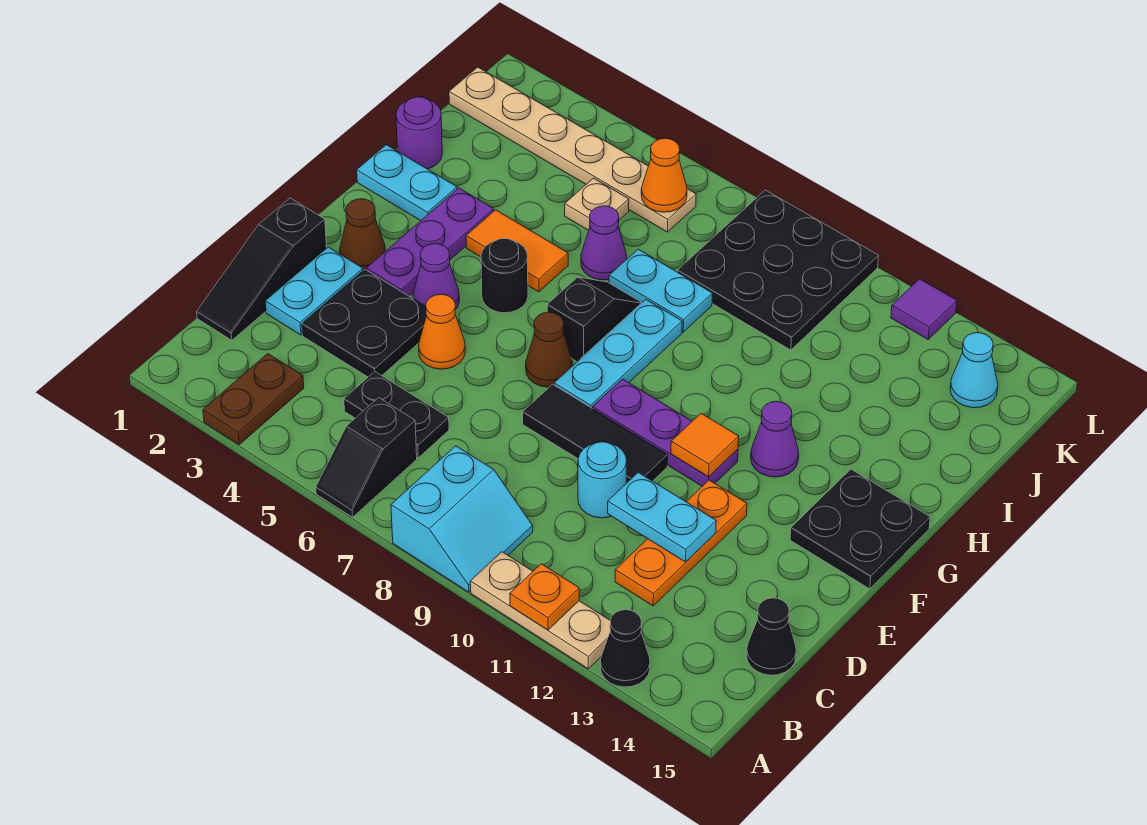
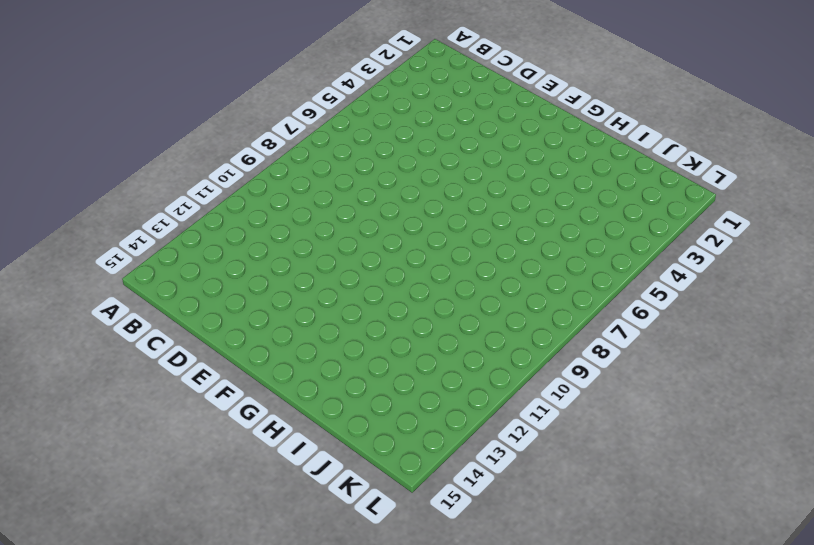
none -> brown plate A3:B3 level 1
none -> black slope A6:B6 level 1 top B
none -> cyan slope A8:B9 level 1 top 8
none -> tan plate A10:A12 level 1

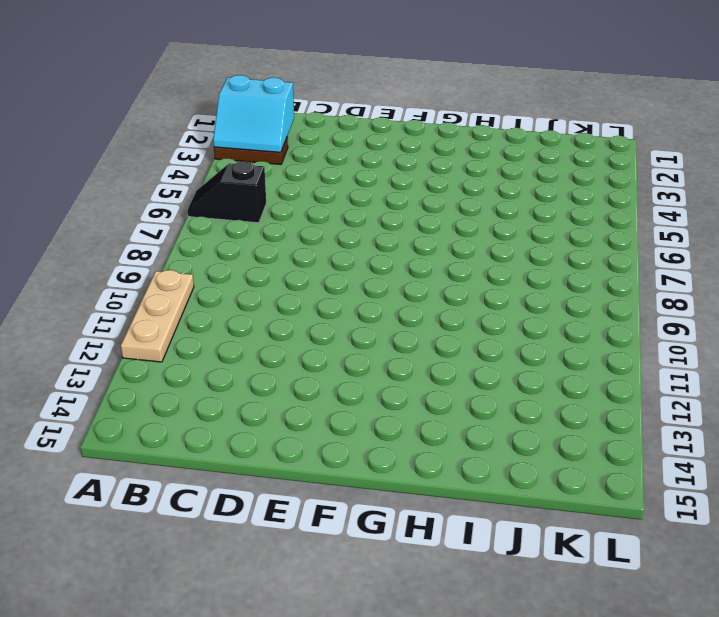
cyan slope A2:B3 level 2 top 2 -> cyan slope A8:B9 level 1 top 8
none -> black cone A13 level 1
none -> black slope C1:E1 level 1 top E
none -> black plate C5:C6 level 1
none -> orange plate C12:E12 level 1

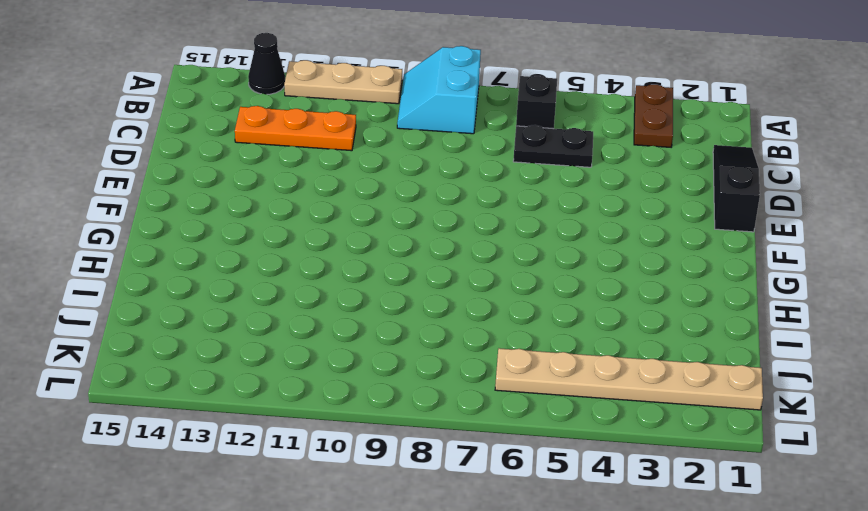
orange plate C11:C13 level 1 -> orange plate C12:E12 level 1
none -> black cone C15 level 1
none -> cyan plate D2:E2 level 1
none -> black plate D3:E4 level 1
none -> cyan round brick D10 level 1

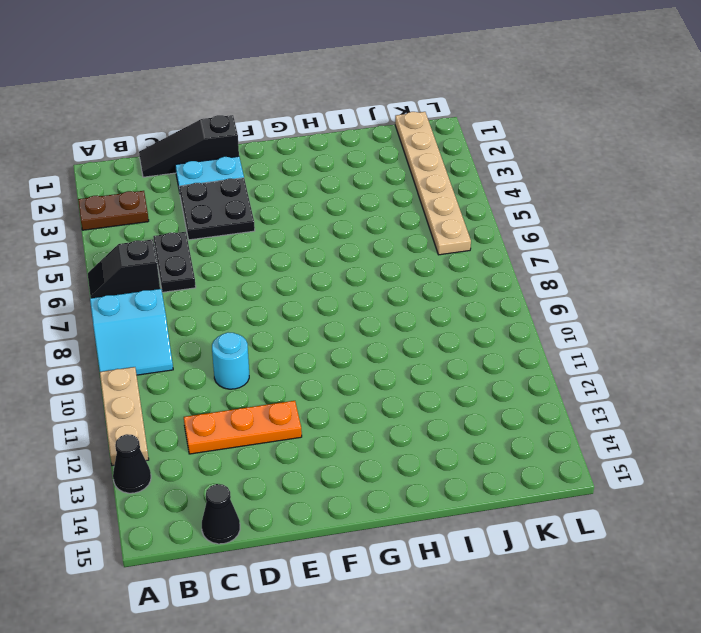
none -> orange cone E5 level 1
none -> black tile E8:E10 level 1
none -> brown cone F2 level 1
none -> purple plate F3:H3 level 1

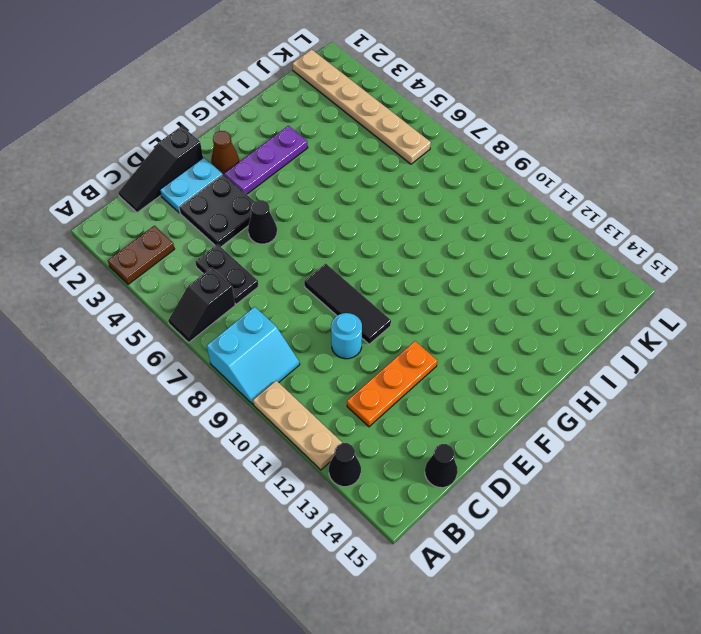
black cone E5 level 1 -> orange cone E5 level 1
none -> purple cone F4 level 1
none -> brown cone F7 level 1
none -> cyan plate F8:H8 level 1
none -> purple plate F9:F11 level 1

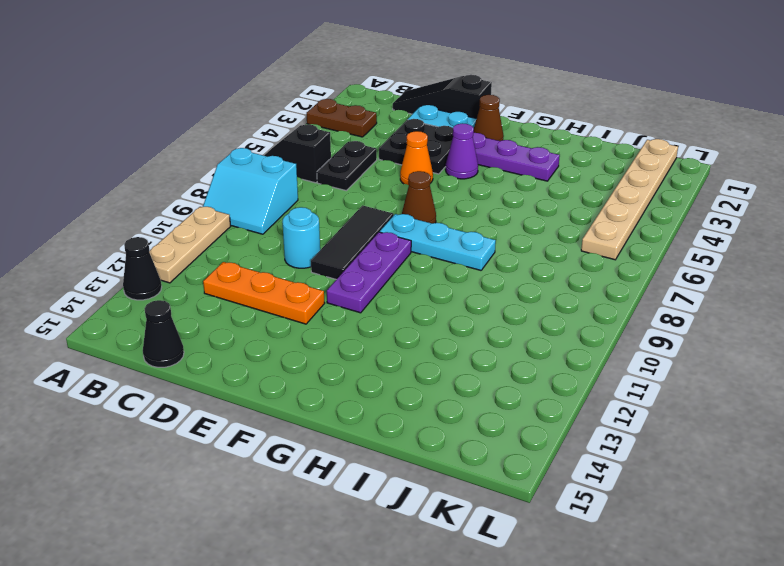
none -> black plate F14:G15 level 1
none -> black round brick G5 level 1
none -> black slope G7:H7 level 1 top G
none -> purple cone G12 level 1

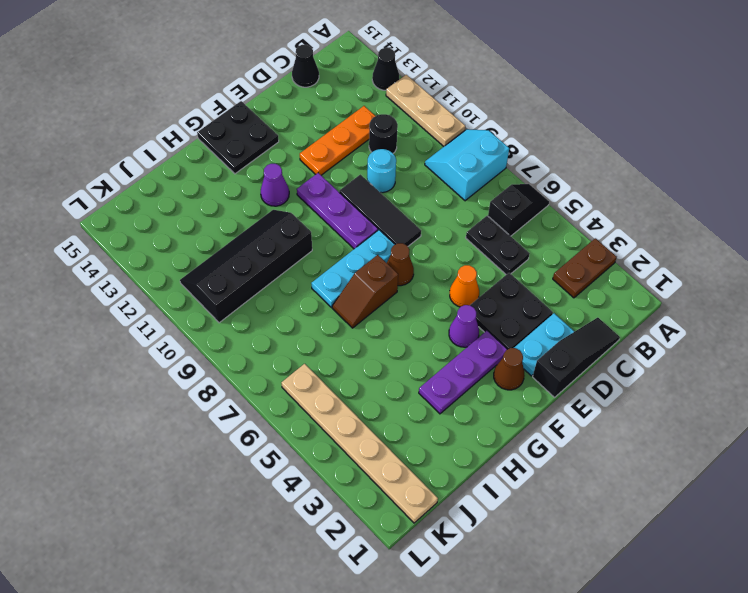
black round brick C11 level 1 -> black round brick G5 level 1
brown slope G7:H7 level 1 top G -> black slope G7:H7 level 1 top G
black slope H10:K11 level 1 top 10 -> black plate J8:L10 level 1
none -> cyan plate H1:H2 level 1
none -> orange tile H4:H5 level 1
none -> purple round brick I1 level 1
none -> purple cone I6 level 1

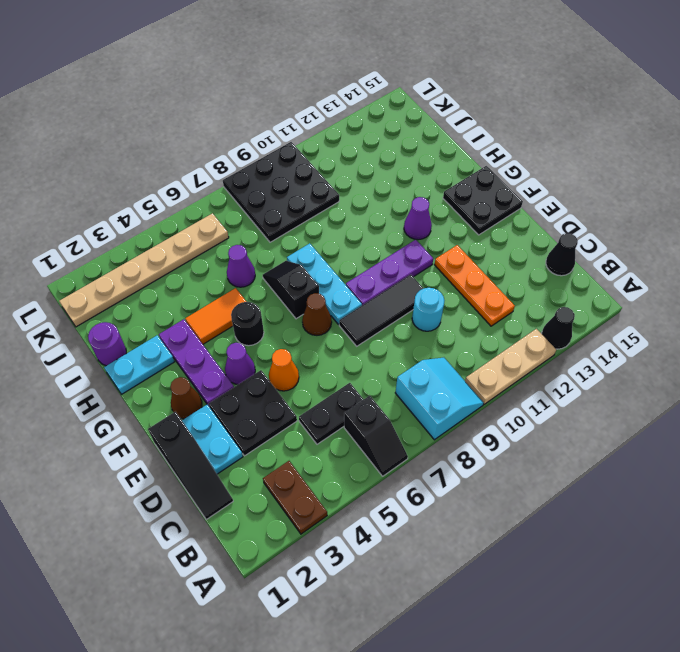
none -> cyan plate I7:I8 level 1
none -> tan plate J5 level 1
none -> cyan cone K14 level 1
none -> purple tile L12 level 1

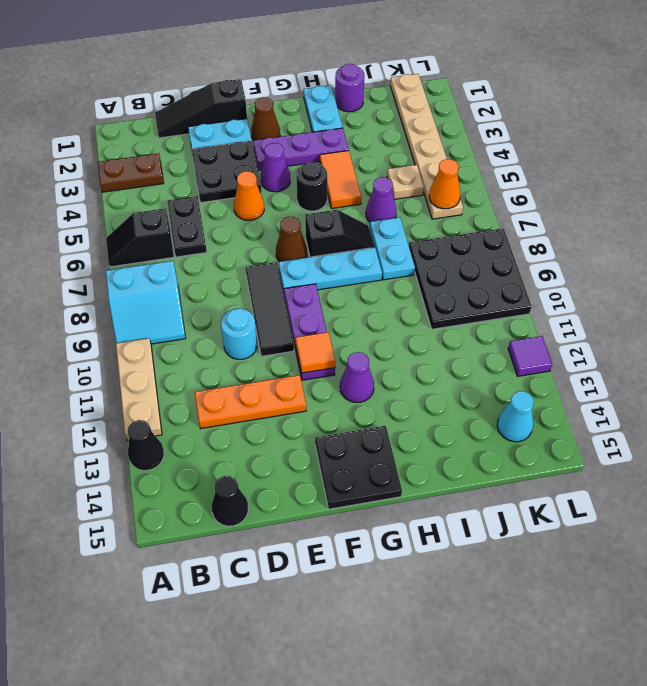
none -> orange plate A11 level 2
none -> cyan plate D11:D12 level 2

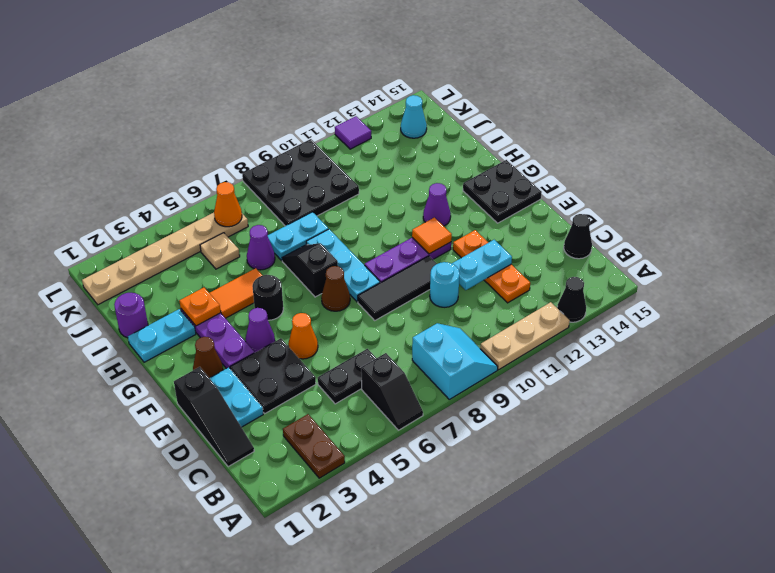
orange plate H3 level 2 -> orange plate A11 level 2

